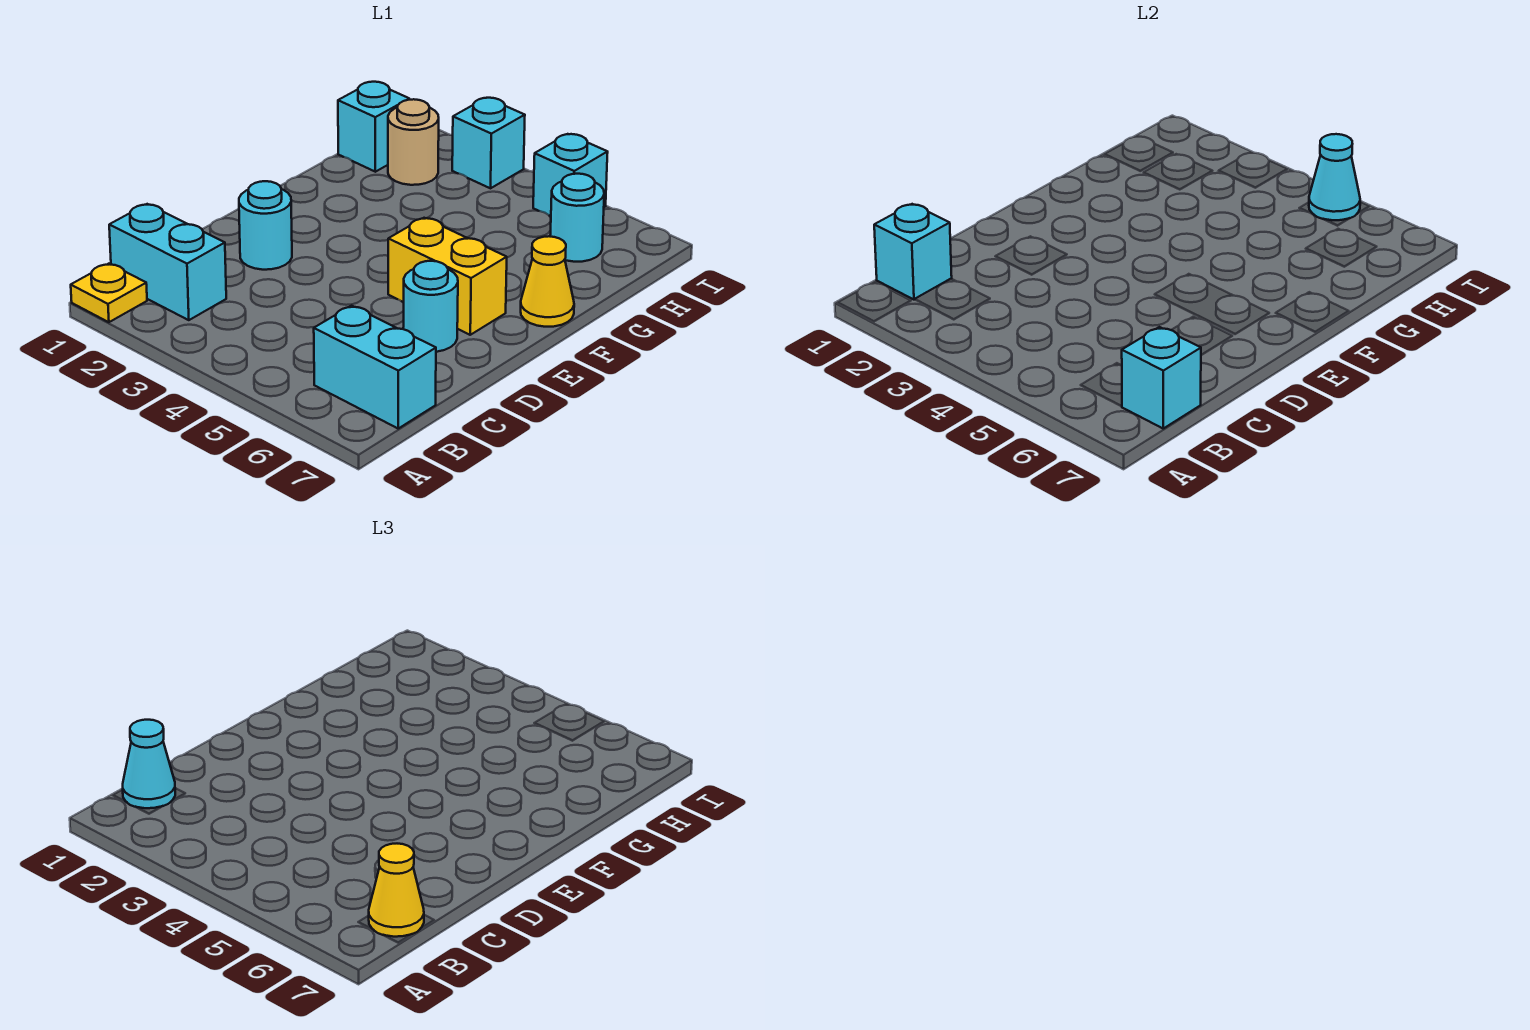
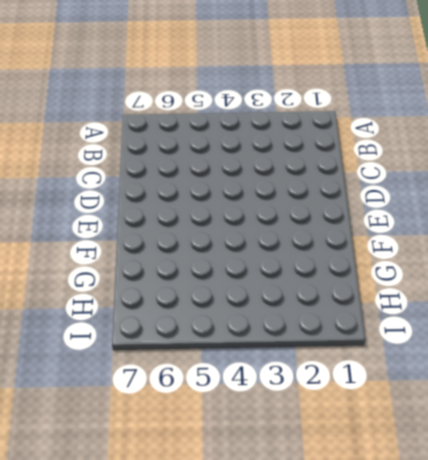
none -> yellow plate A1 level 1
none -> cyan brick B1:B2 level 1
none -> cyan brick B6:B7 level 1

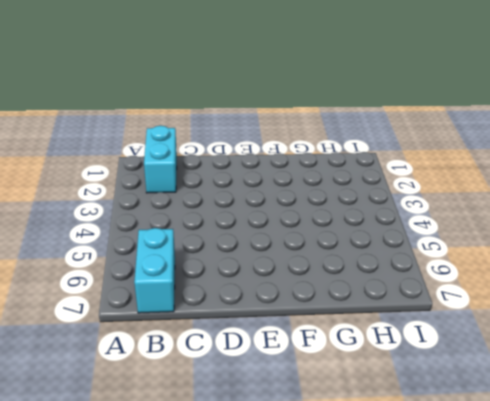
none -> yellow plate A1 level 1
none -> cyan round brick D2 level 1
none -> cyan round brick D6 level 1

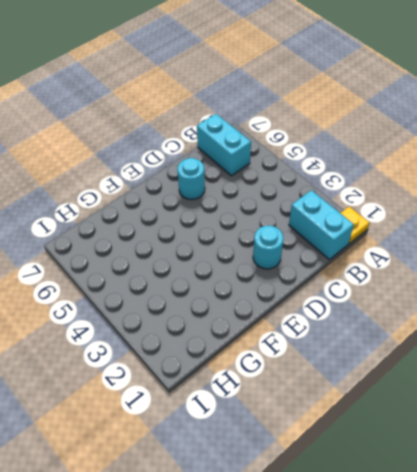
none -> yellow brick E5:E6 level 1
none -> yellow cone F7 level 1
none -> cyan brick H1 level 1

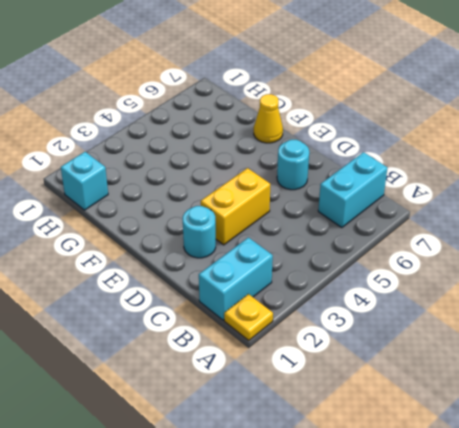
yellow brick D3:D4 level 1 -> yellow brick E5:E6 level 1
none -> tan round brick H2 level 1
none -> cyan round brick H6 level 1
none -> cyan brick I3 level 1

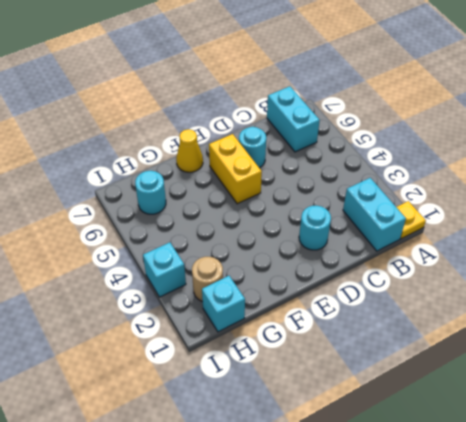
none -> cyan brick I5 level 1
none -> cyan brick B1 level 2
none -> cyan brick B7 level 2

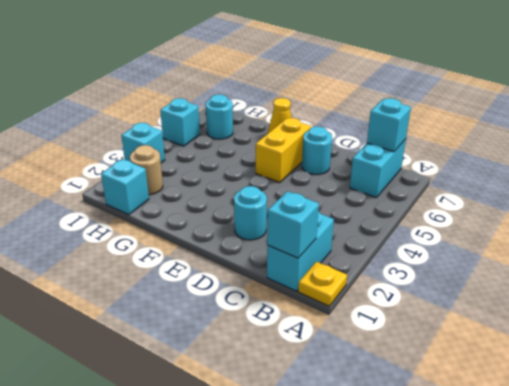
none -> cyan cone I5 level 2
none -> cyan cone B1 level 3
none -> yellow cone B7 level 3

